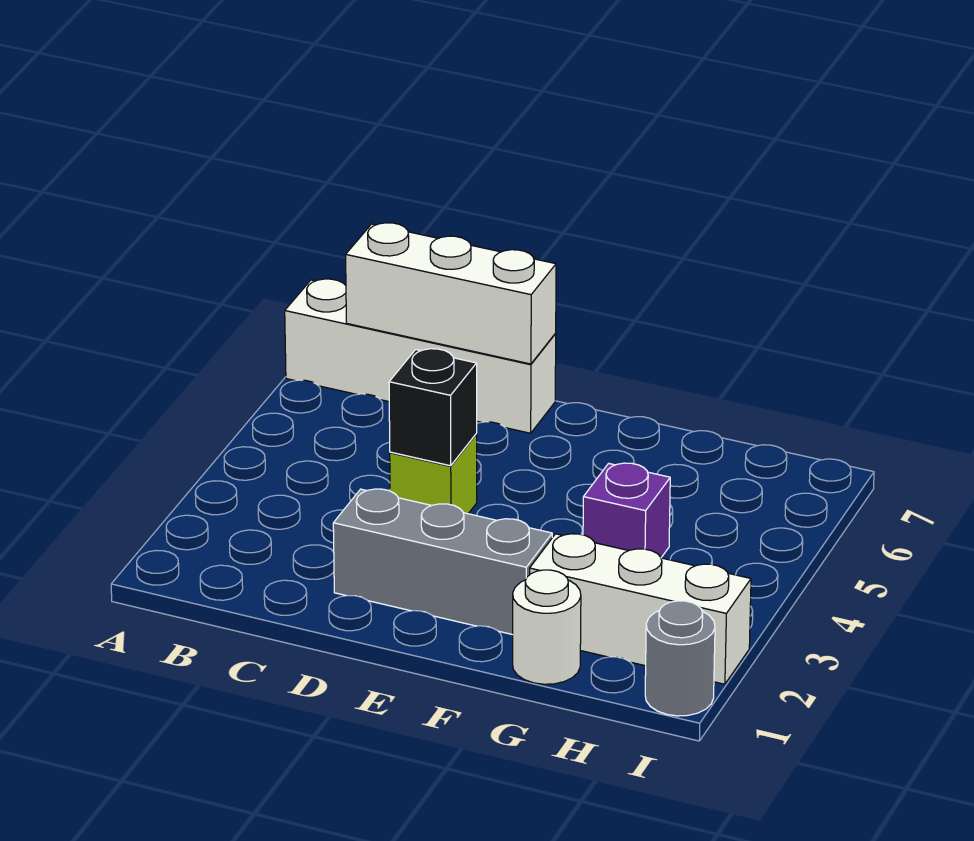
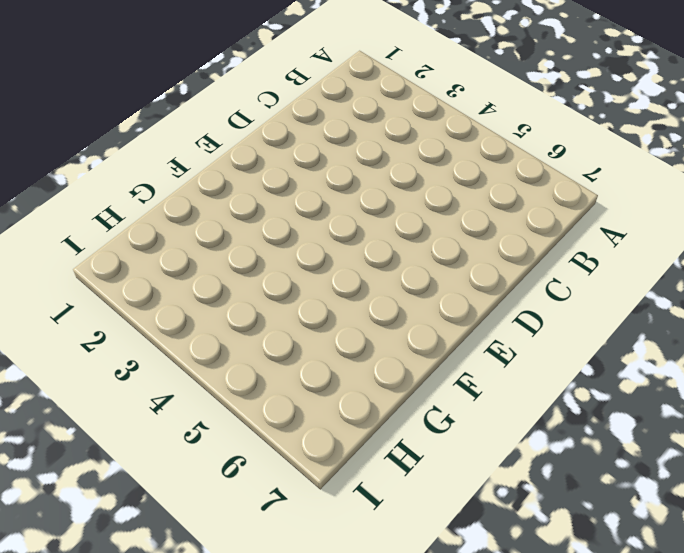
none -> white brick A7:D7 level 1
none -> grey brick D2:F2 level 1

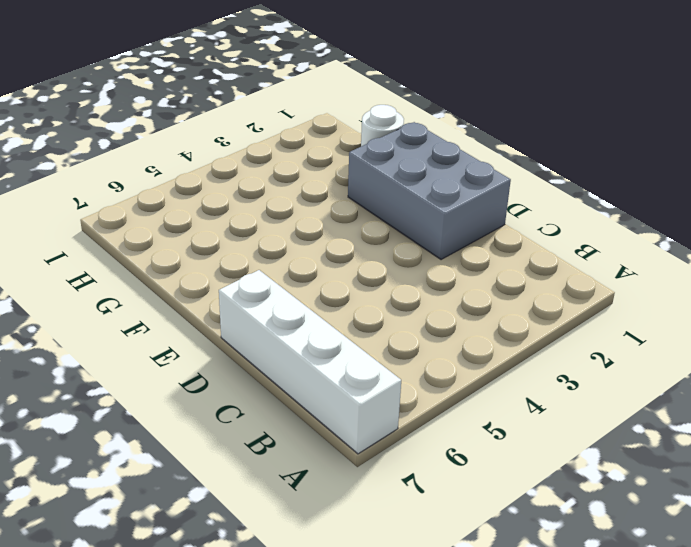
grey brick D1:F2 level 1 -> grey brick D2:F2 level 1
none -> lime brick D4 level 1
none -> white brick G2:I2 level 1

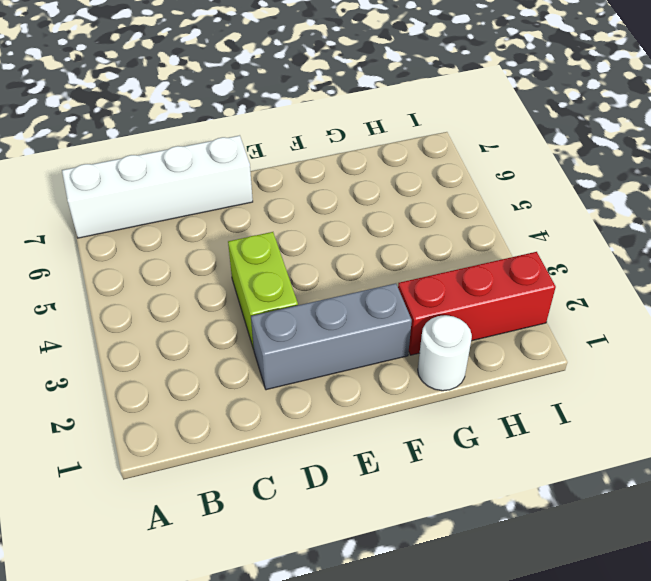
lime brick D3:D4 level 1 -> lime brick D4 level 1
red brick G2:I2 level 1 -> white brick G2:I2 level 1
none -> purple brick G4 level 1
none -> grey round brick I1 level 1

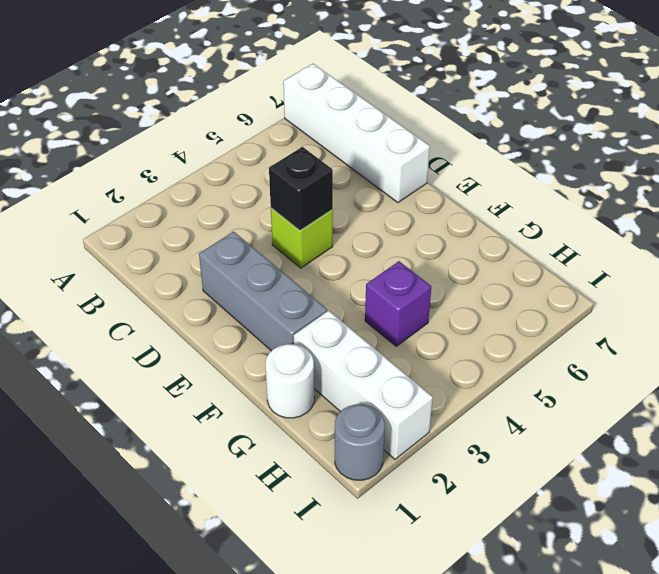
none -> white brick B7:D7 level 2

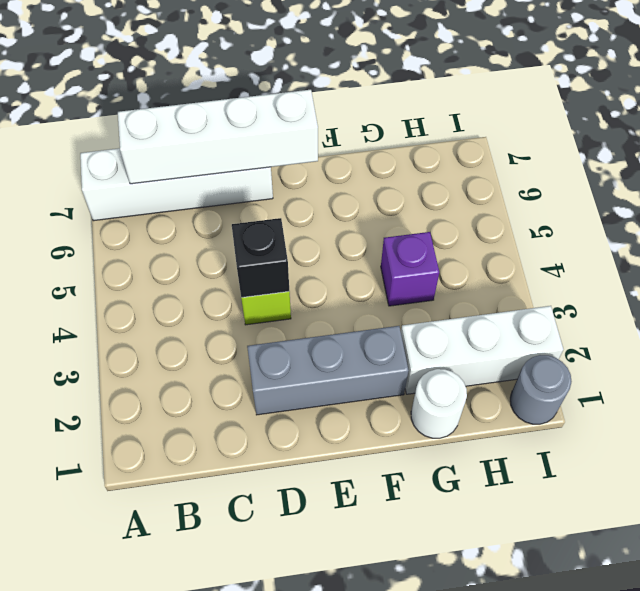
white brick B7:E7 level 2 -> white brick B7:D7 level 2

